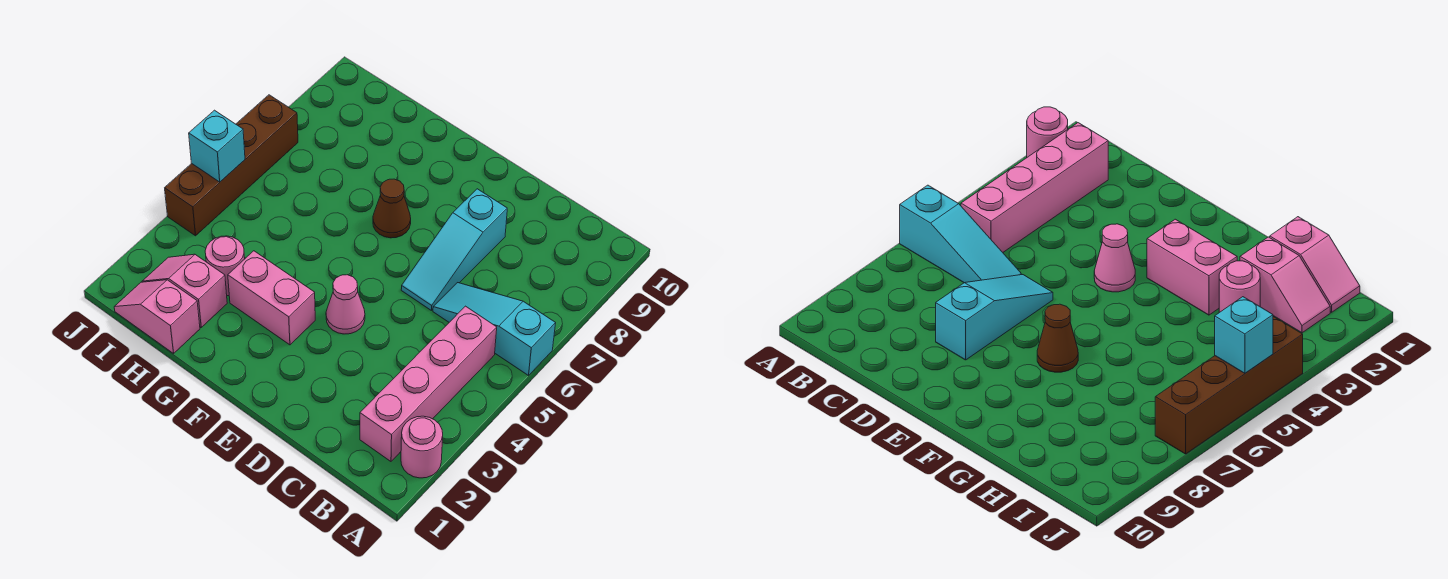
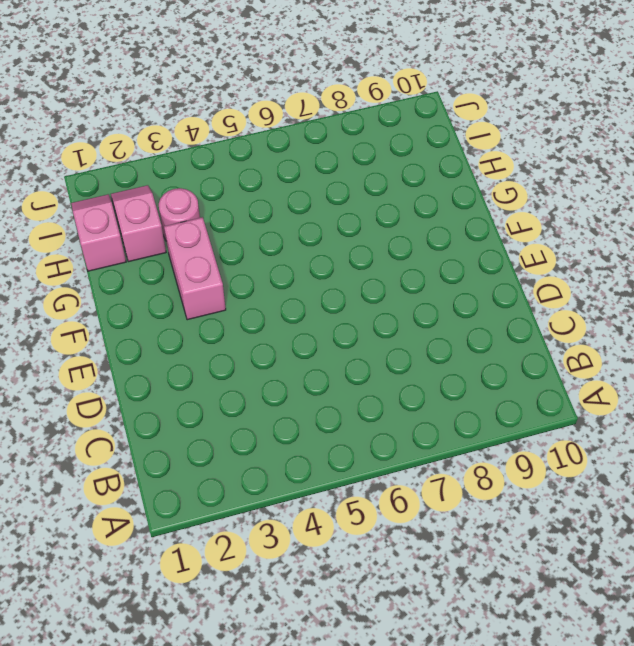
none -> pink round brick A2 level 1
none -> cyan slope A6:C6 level 1 top A
none -> pink brick B2:B5 level 1

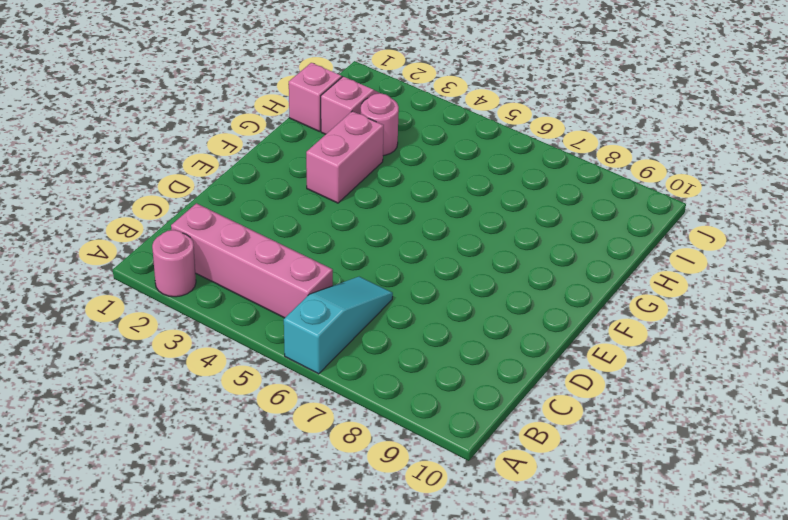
none -> cyan slope D6:D8 level 1 top 8
none -> pink cone E4 level 1
none -> brown cone F7 level 1

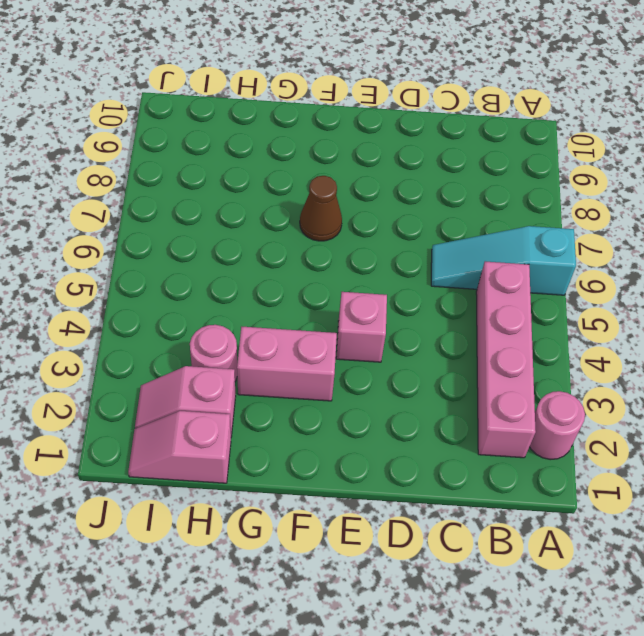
pink brick E4 level 1 -> pink cone E4 level 1
none -> cyan slope D6:D8 level 1 top 8
none -> brown brick J4:J7 level 1
none -> cyan brick J5 level 2

